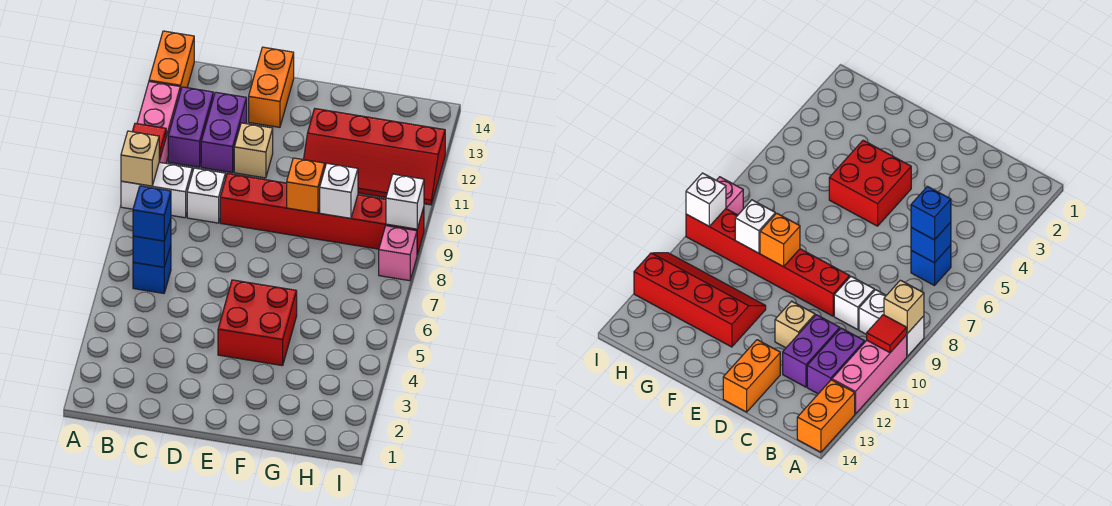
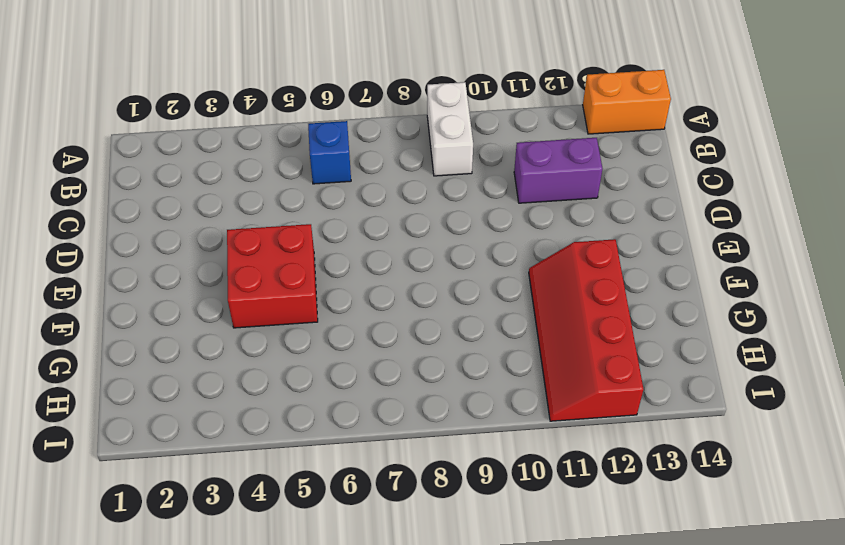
none -> pink brick A10:A12 level 1
none -> purple brick B11:B12 level 1
none -> white brick C9 level 1

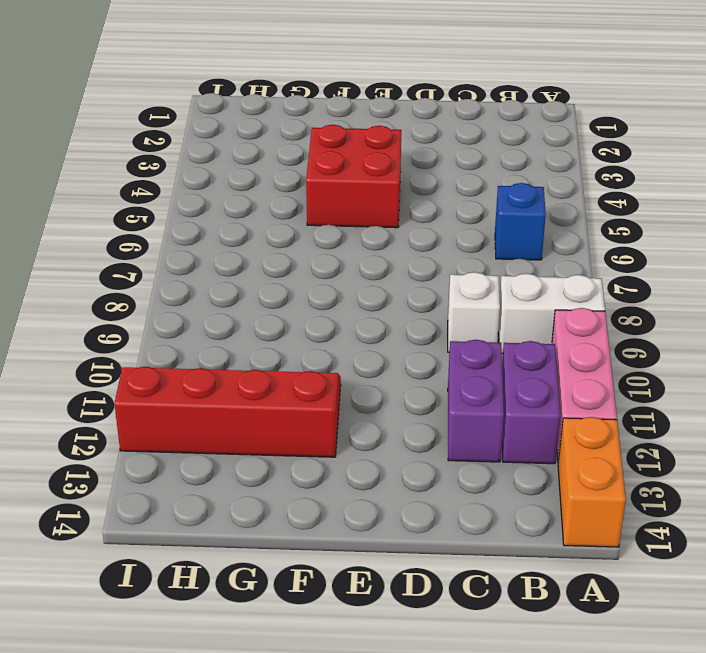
none -> red brick D9:I9 level 1
none -> tan brick D11 level 1
none -> orange brick D13:D14 level 1

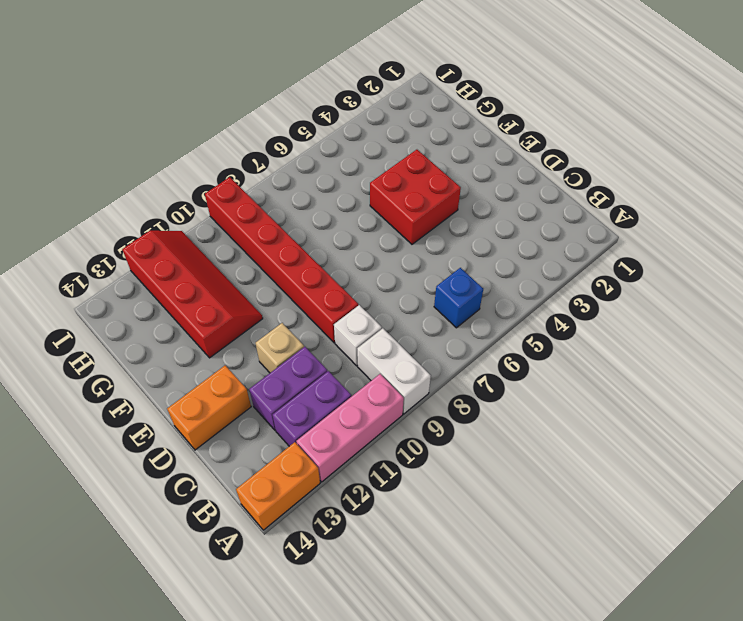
none -> pink brick I8 level 1
none -> tan brick A9 level 2
none -> red tile A10 level 2

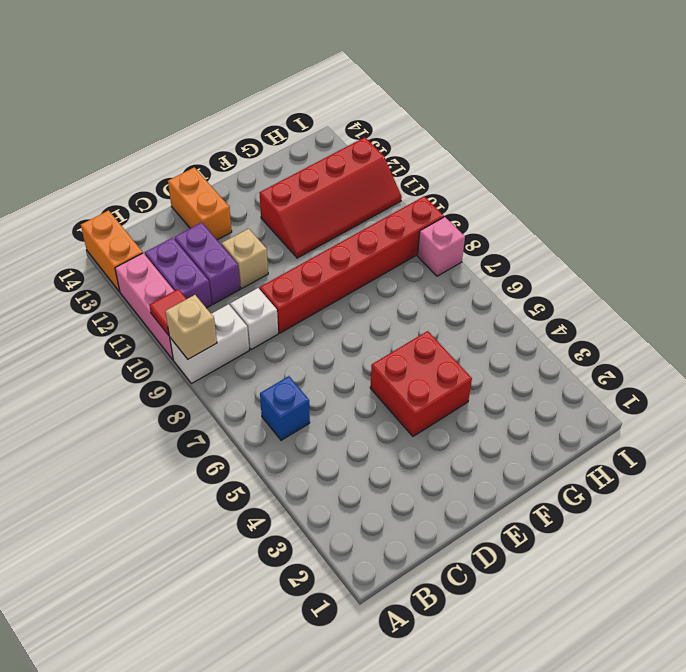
none -> blue brick B6 level 2
none -> orange brick F9 level 2
none -> white brick G9 level 2

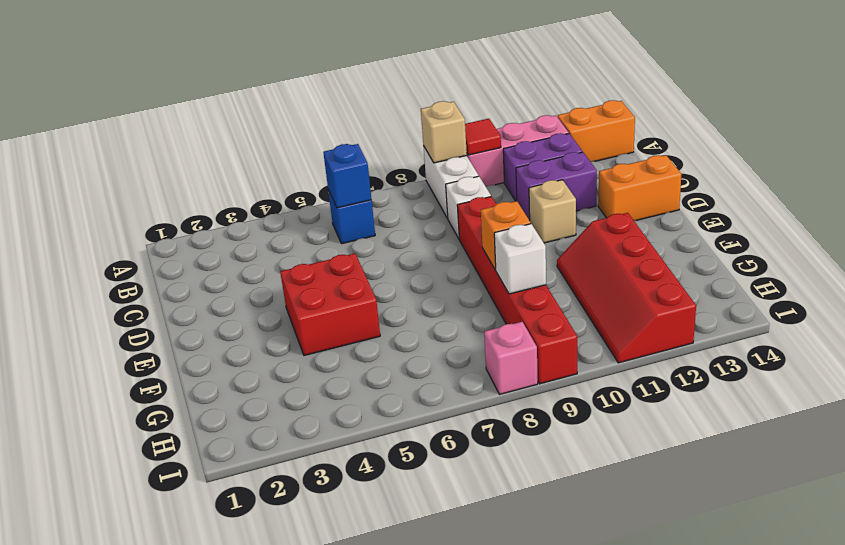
none -> white brick I9 level 2
none -> blue brick B6 level 3

